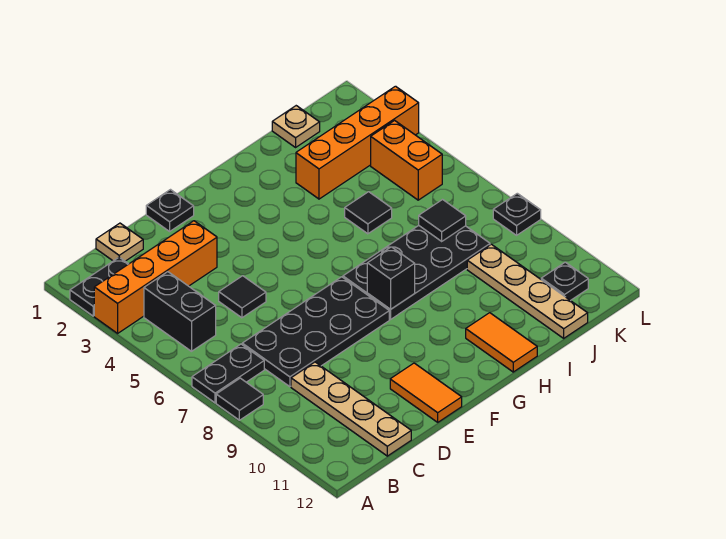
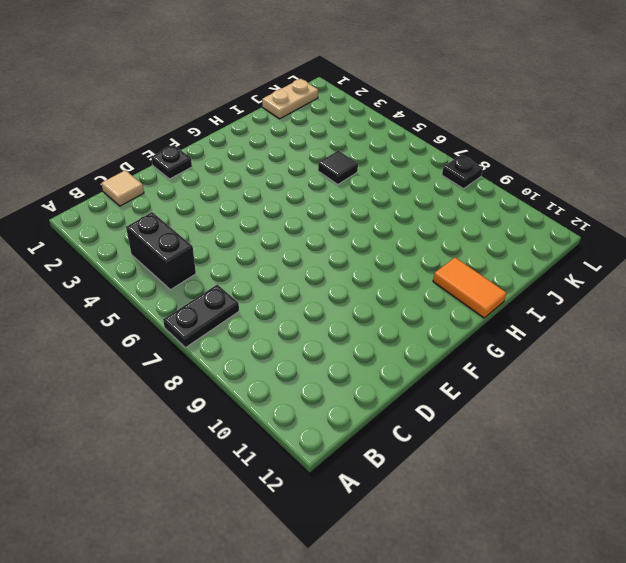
tan tile C1 level 1 -> tan plate C1 level 1
tan plate J1:K1 level 1 -> tan plate J1 level 1
none -> black plate A2:B2 level 1
none -> orange brick A3:D3 level 1
none -> black tile A8 level 1

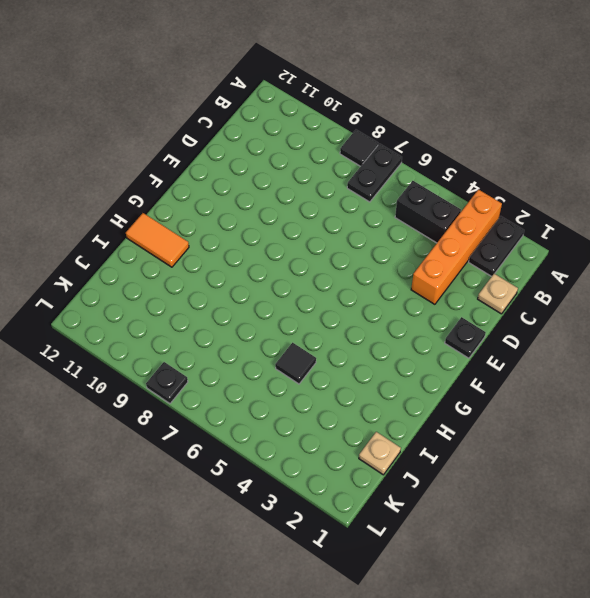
none -> black plate C7:F8 level 1
none -> tan plate C9:C12 level 1
none -> black tile D5 level 1

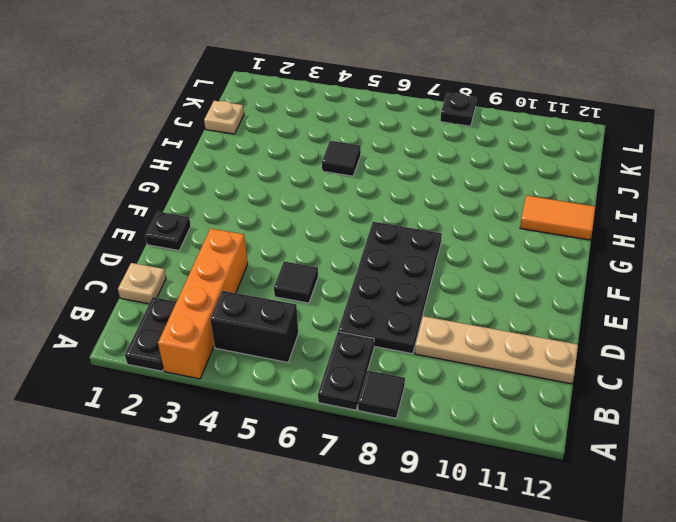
none -> orange tile E11:E12 level 1
none -> black plate G7:J8 level 1
none -> orange brick I3:L3 level 1

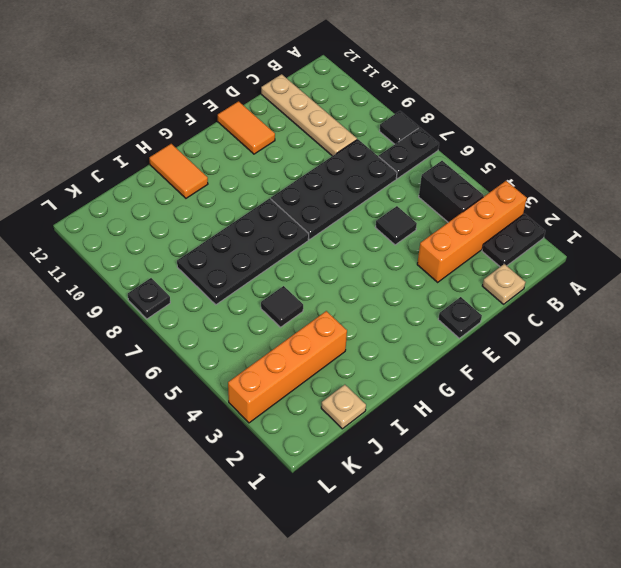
none -> tan plate J9:J12 level 1
none -> orange brick K4:K5 level 1
none -> black plate K11 level 1

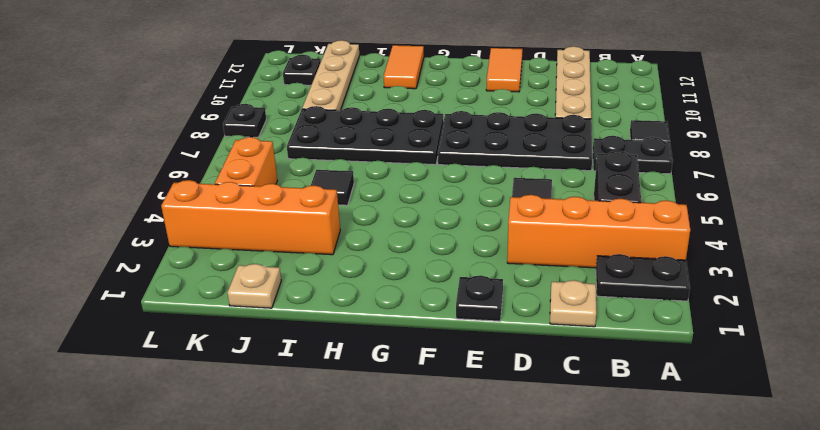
none -> black brick G8 level 2
none -> black tile J7 level 2

